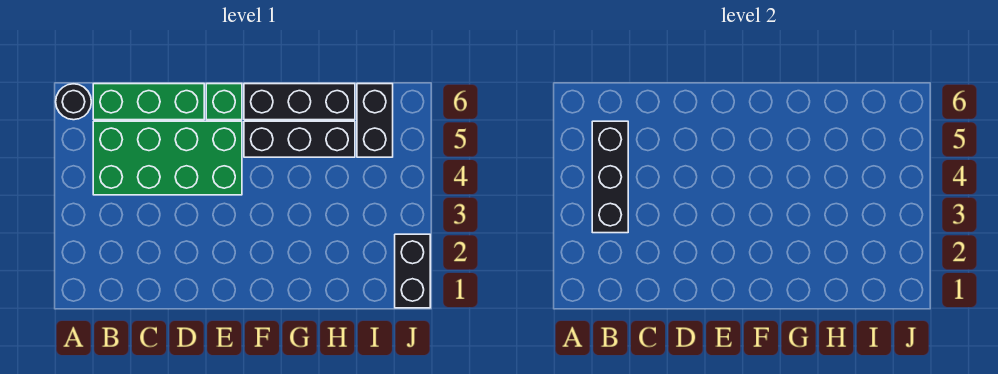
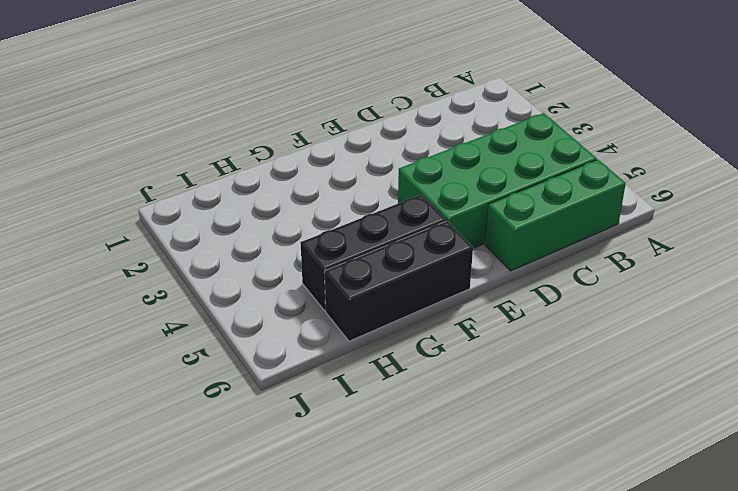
none -> black round brick A6 level 1
none -> green brick E6 level 1

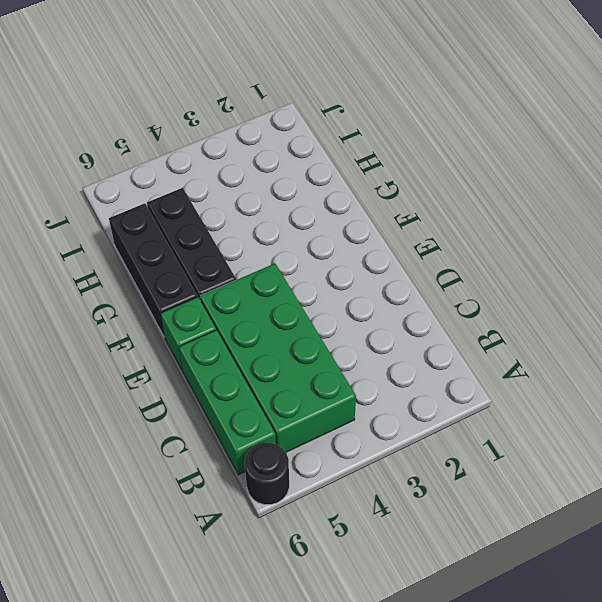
none -> black brick I5:I6 level 1
none -> black brick J1:J2 level 1

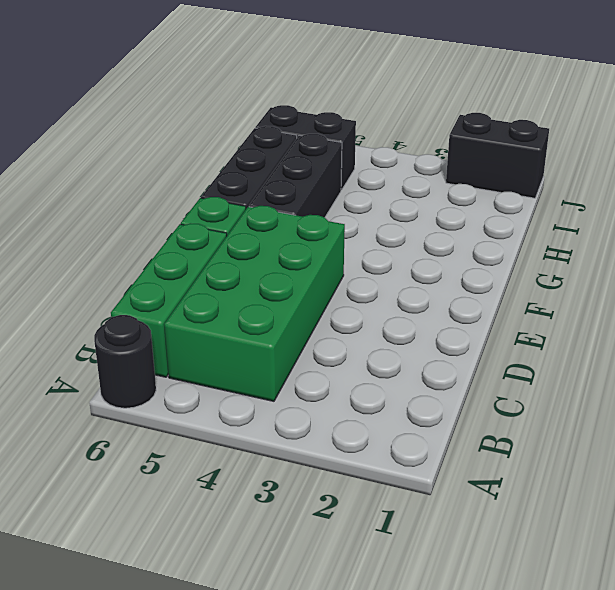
none -> black brick B3:B5 level 2

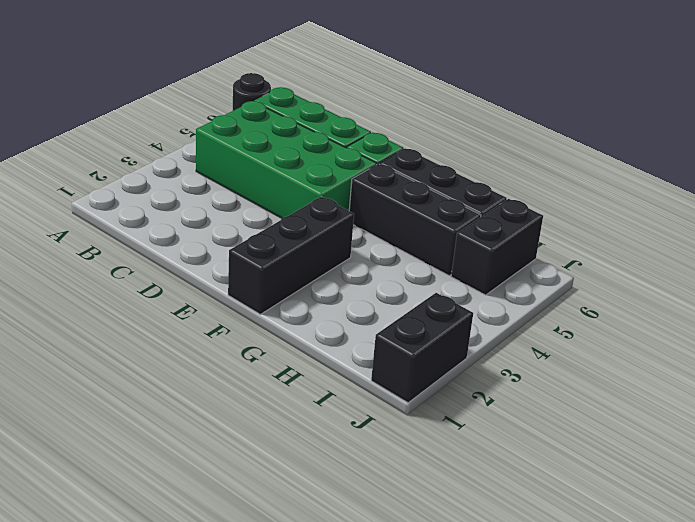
black brick F1:F3 level 1 -> black brick B3:B5 level 2

